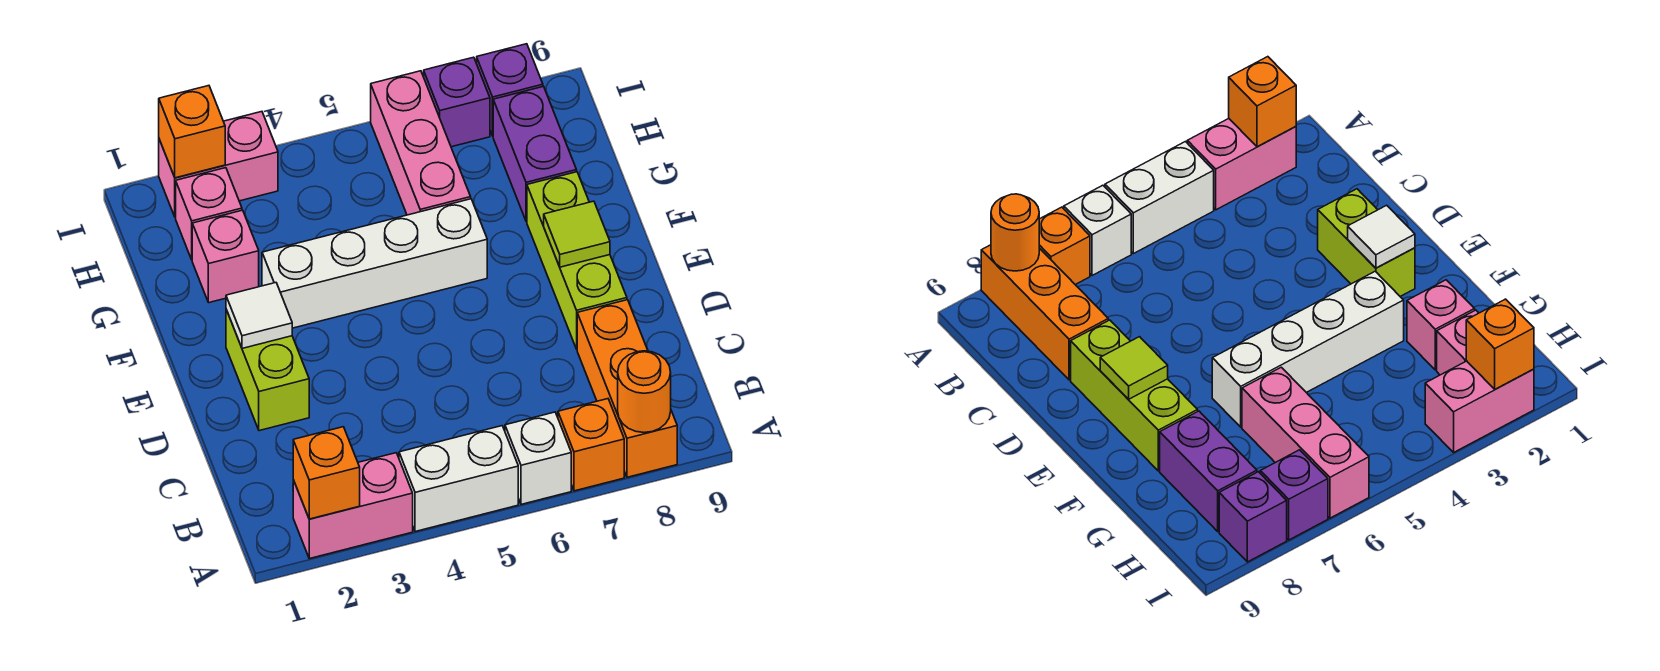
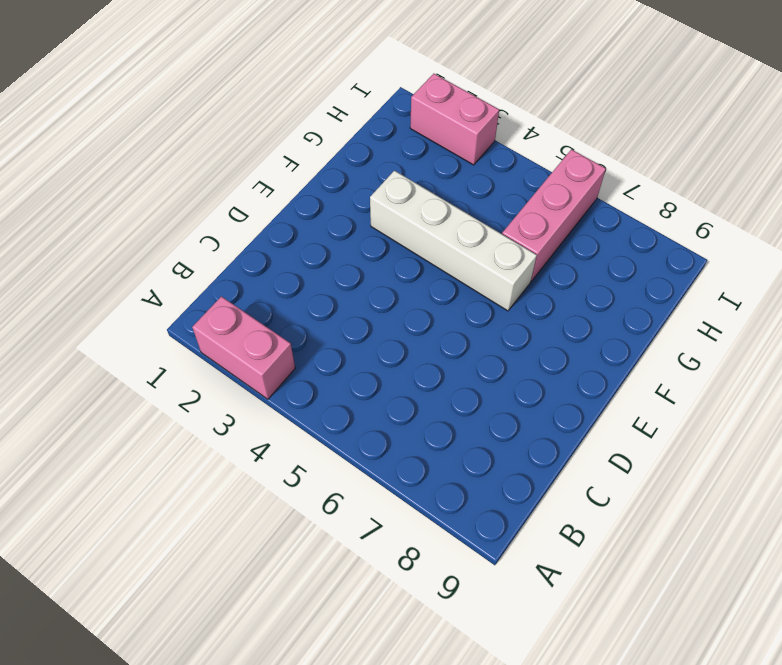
none -> white brick A4:A5 level 1
none -> white brick A6 level 1
none -> orange brick A7 level 1

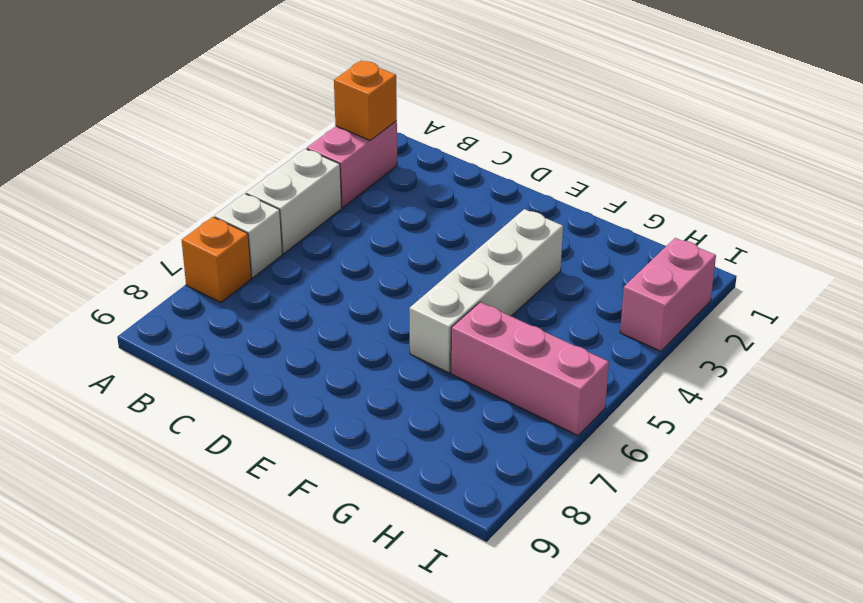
none -> orange brick A8:C8 level 1
none -> lime brick D2:E2 level 1
none -> lime brick D8:F8 level 1

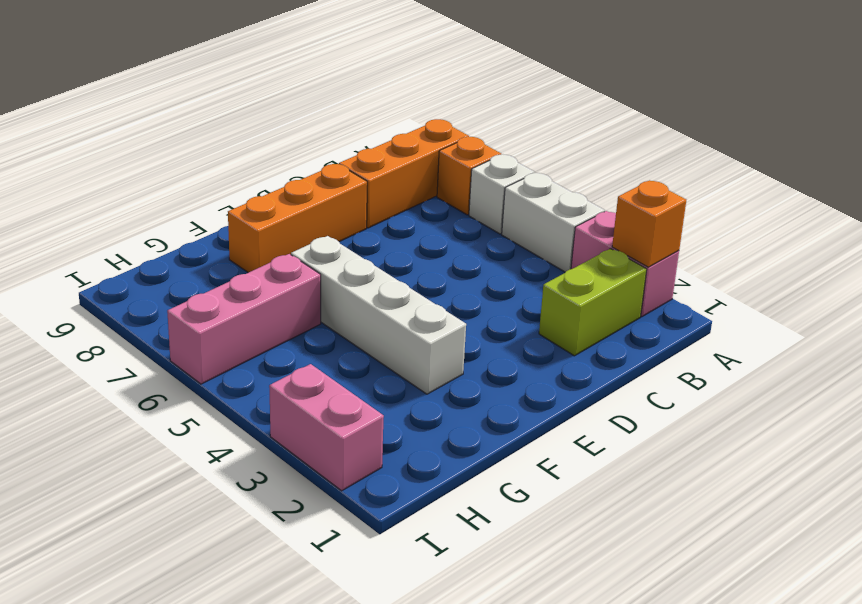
lime brick B2:C2 level 1 -> lime brick D2:E2 level 1
orange brick D8:F8 level 1 -> lime brick D8:F8 level 1
none -> pink brick G2 level 1
none -> purple brick G8:H8 level 1
none -> pink brick H2 level 1

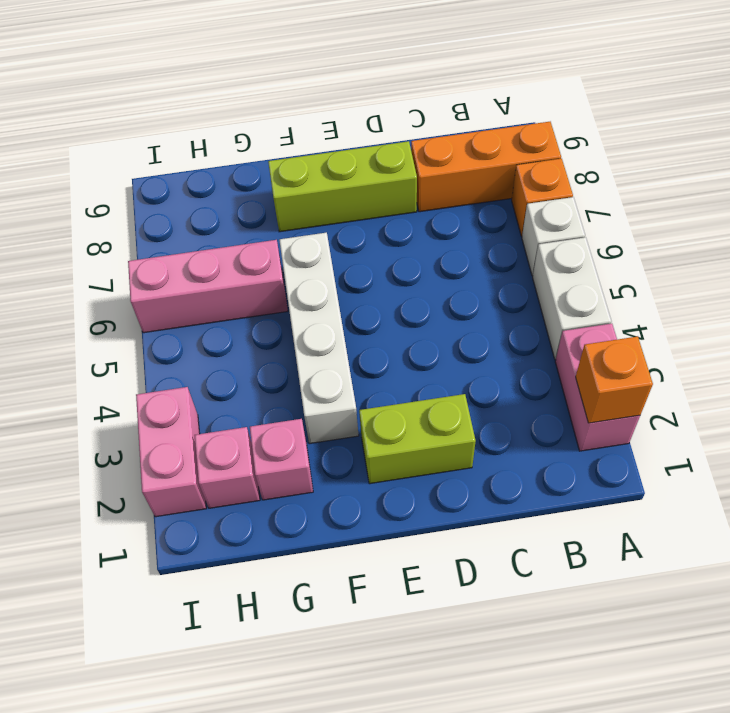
none -> purple brick G8:H8 level 1
none -> purple brick I7 level 1
none -> purple brick I8 level 1

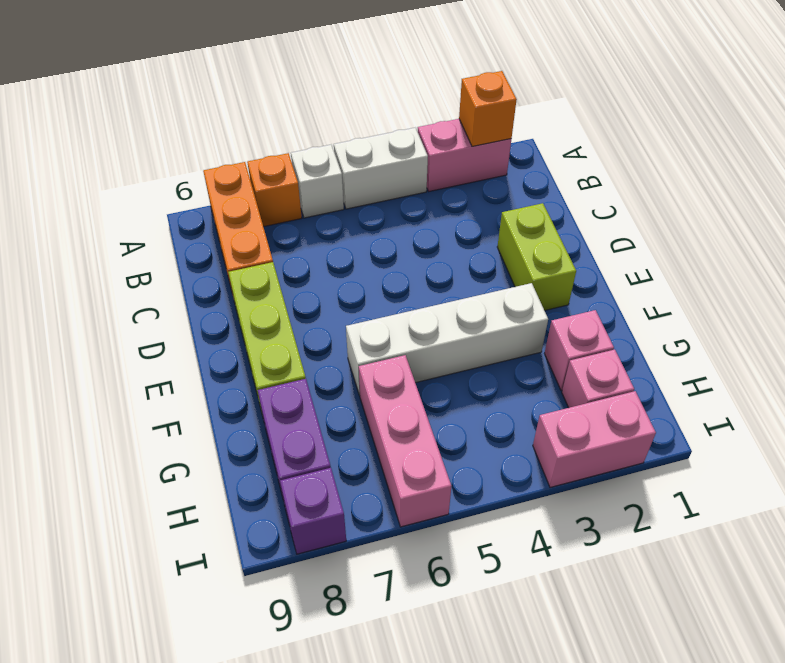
none -> purple brick I7 level 1
none -> orange round brick A8 level 2
none -> white tile E2 level 2

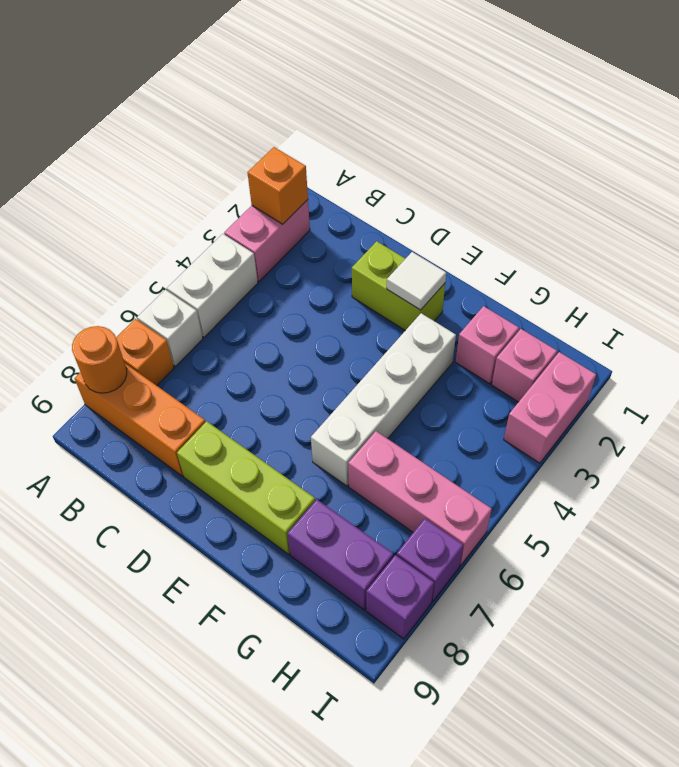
none -> lime tile E8 level 2
none -> orange brick I2 level 2

